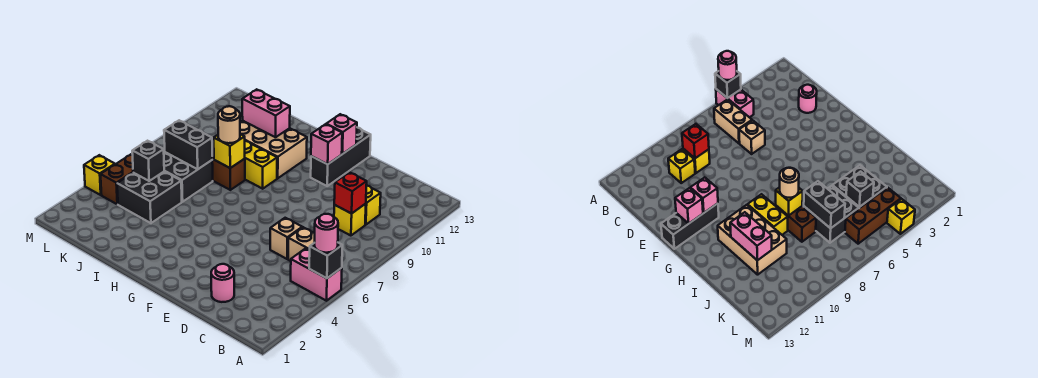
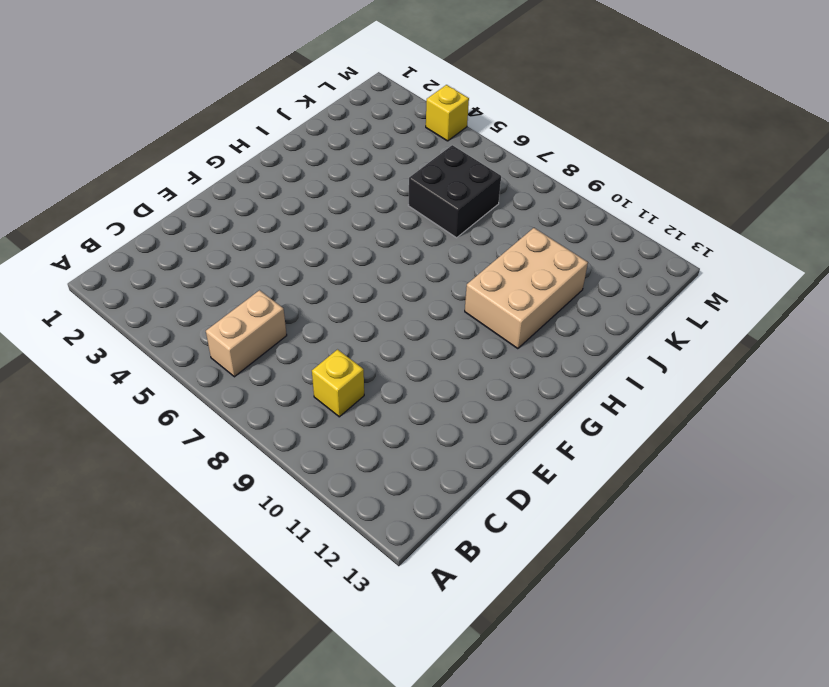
none -> pink brick A5:B5 level 1
none -> yellow brick C10 level 1
none -> pink round brick D2 level 1

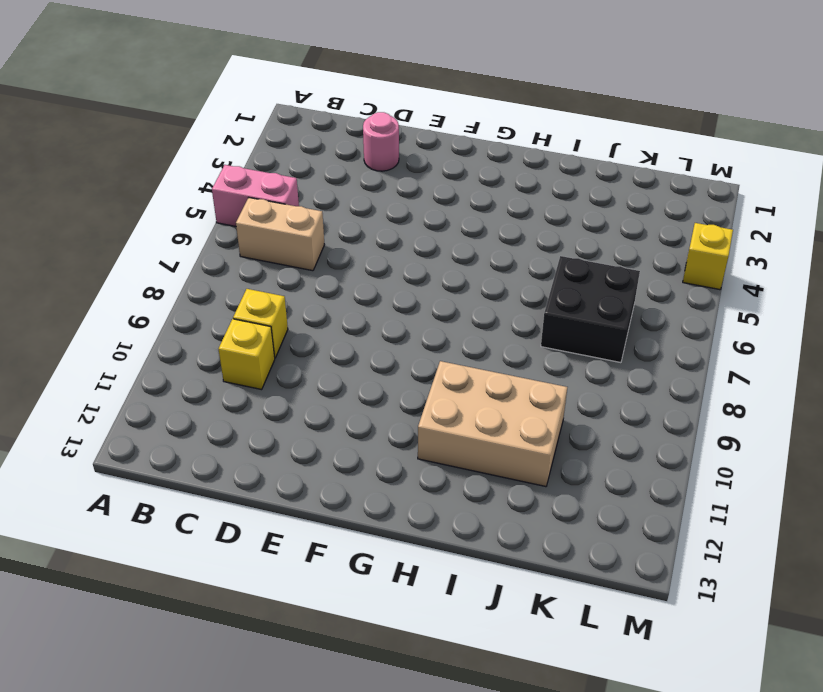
none -> tan brick D6 level 1
none -> black brick F11:F13 level 1
none -> yellow brick H9:I9 level 1

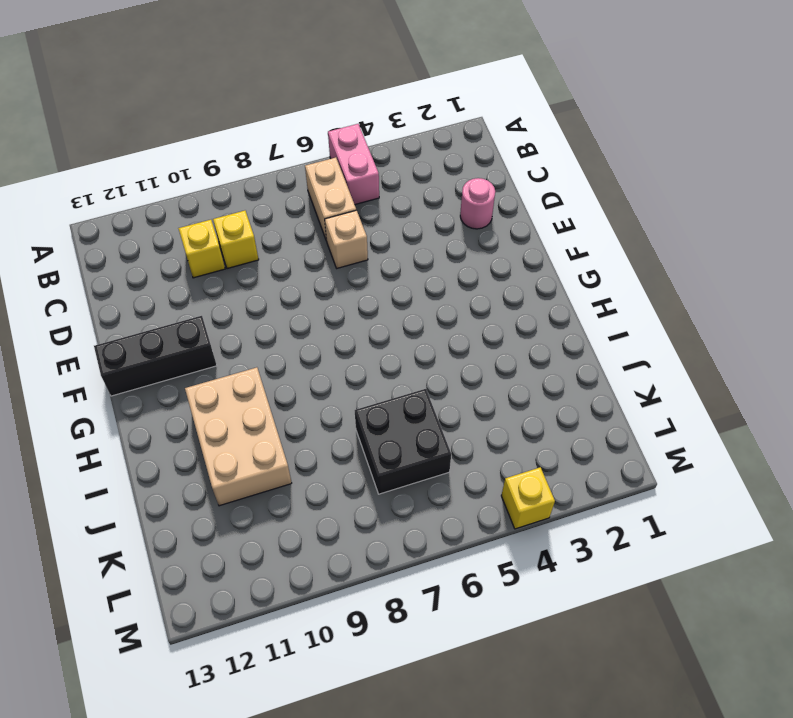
none -> yellow brick H9:I9 level 1
none -> brown brick I8:J8 level 1
none -> black brick J4:K5 level 1

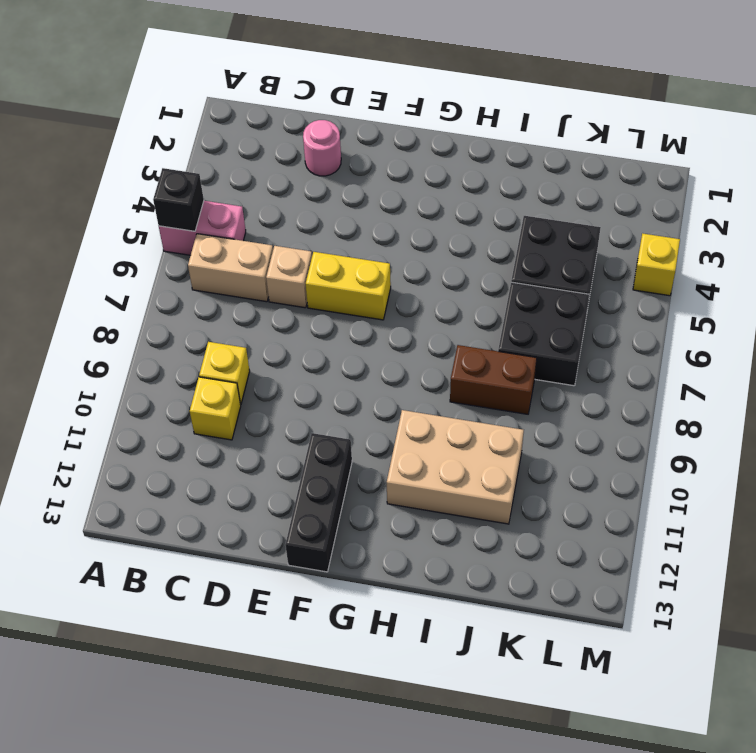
yellow brick E6:F6 level 1 -> yellow brick H9:I9 level 1
none -> brown brick L4:L6 level 1
none -> red brick C9 level 2
none -> pink brick F11 level 2

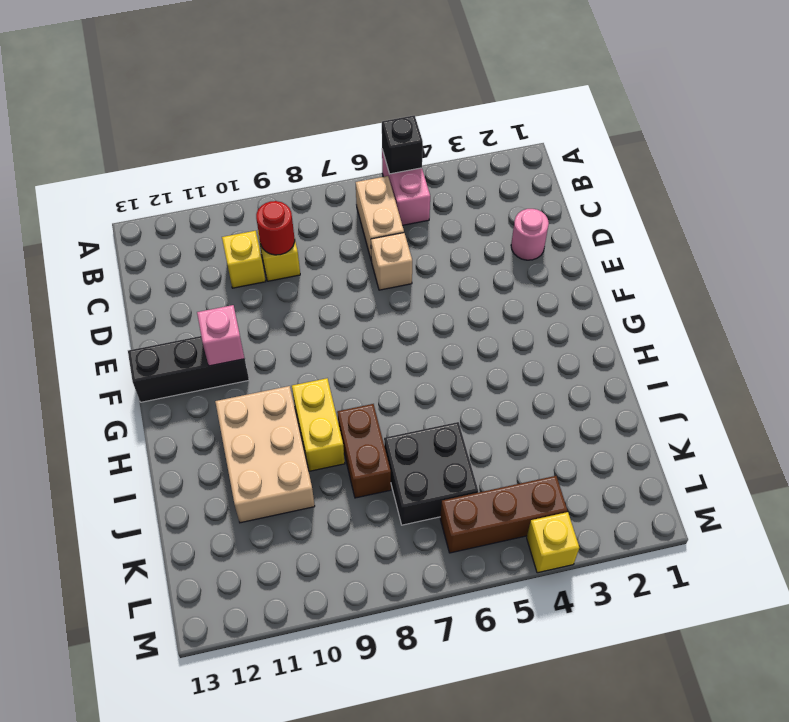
red round brick C9 level 2 -> red brick C9 level 2
none -> black brick J4:K5 level 1
none -> pink brick F12 level 2
none -> yellow brick I8 level 2

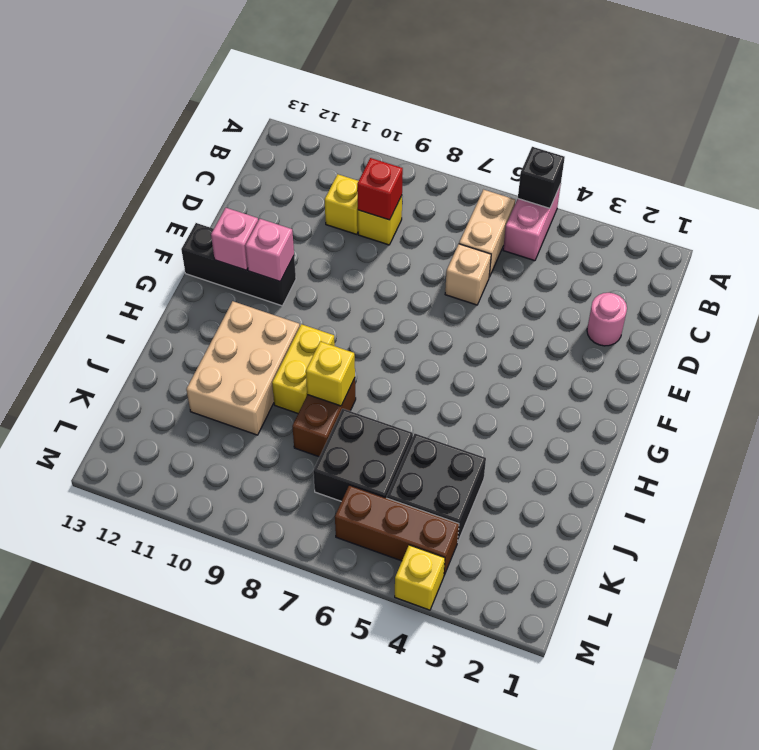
none -> pink brick I11:J11 level 2
none -> black brick J7:K7 level 2
none -> black brick K5 level 2

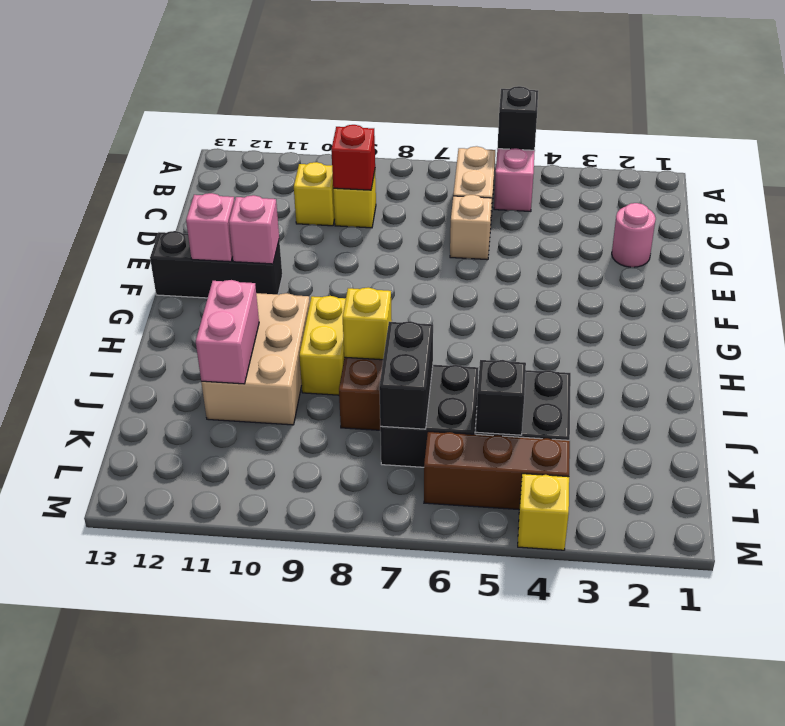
none -> pink round brick A5 level 3
none -> tan round brick I8 level 3

